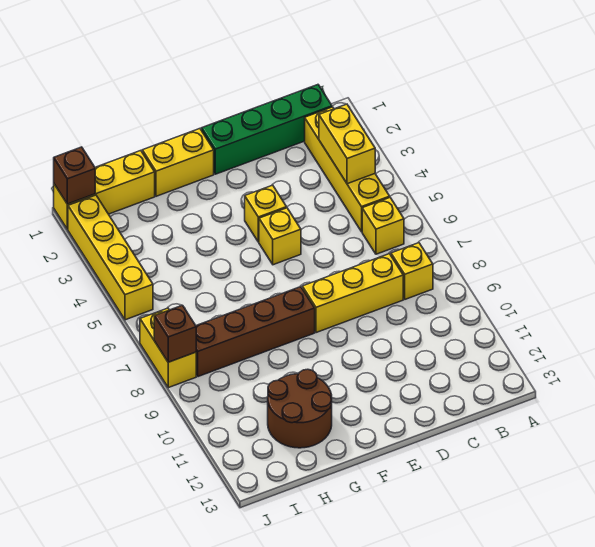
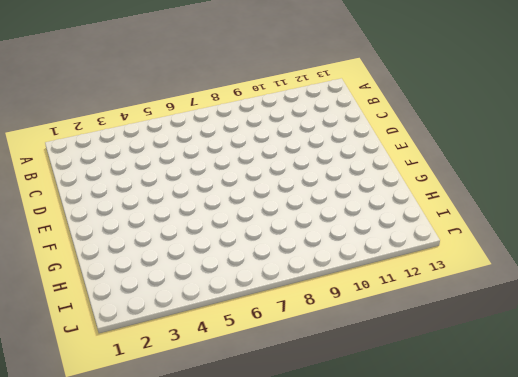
none -> green brick B1:E1 level 1
none -> yellow brick B2:B5 level 1
none -> yellow brick B6 level 1

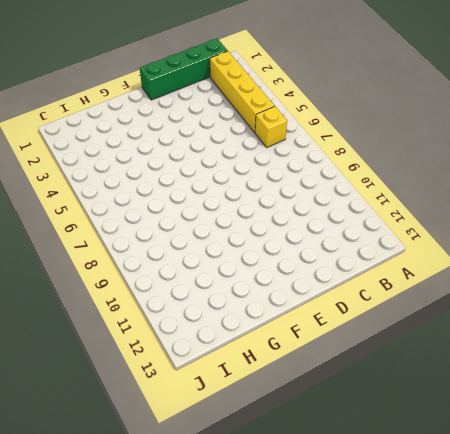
none -> yellow brick B8 level 1
none -> yellow brick C8:E8 level 1
none -> yellow brick E4 level 1

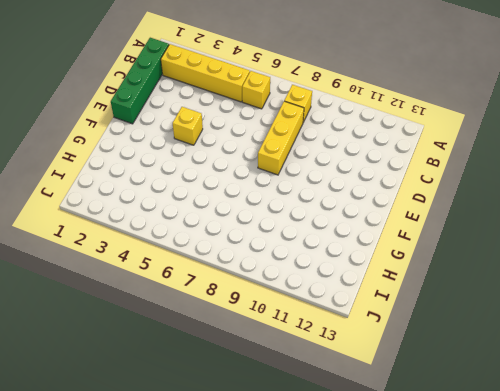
none -> yellow brick E5 level 1
none -> yellow brick F1:G1 level 1
none -> brown brick F8:I8 level 1

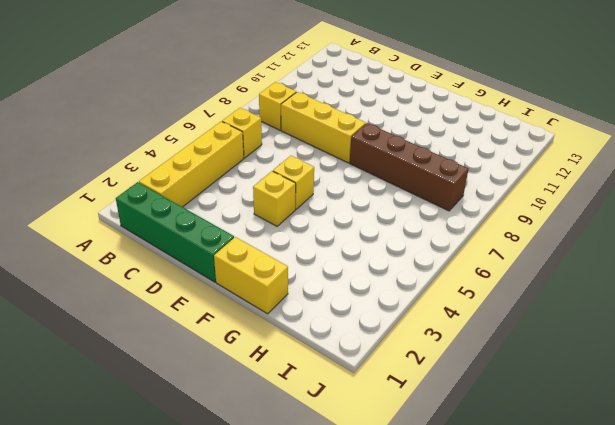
none -> brown round brick G11:H12 level 1
none -> yellow brick H1:J1 level 1
none -> yellow brick J2:J5 level 1

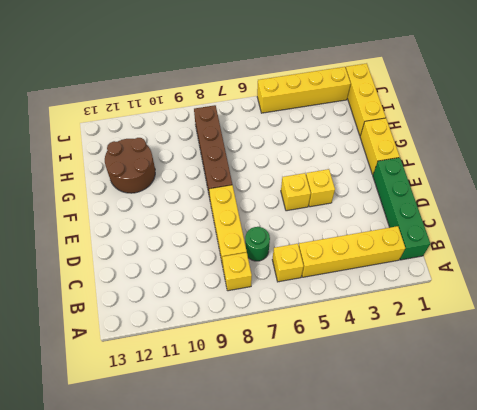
green round brick C7 level 1 -> none
none -> yellow brick J7:J8 level 1
none -> yellow brick B3:B4 level 2
none -> brown brick J1 level 2

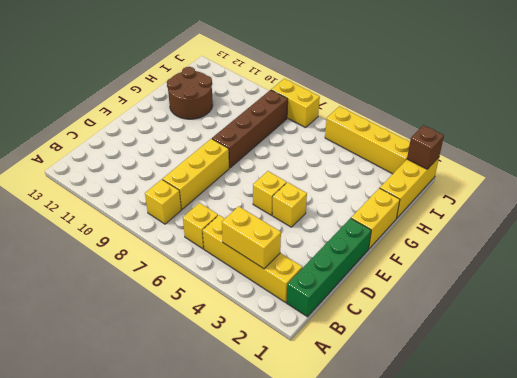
none -> brown brick J8 level 2

